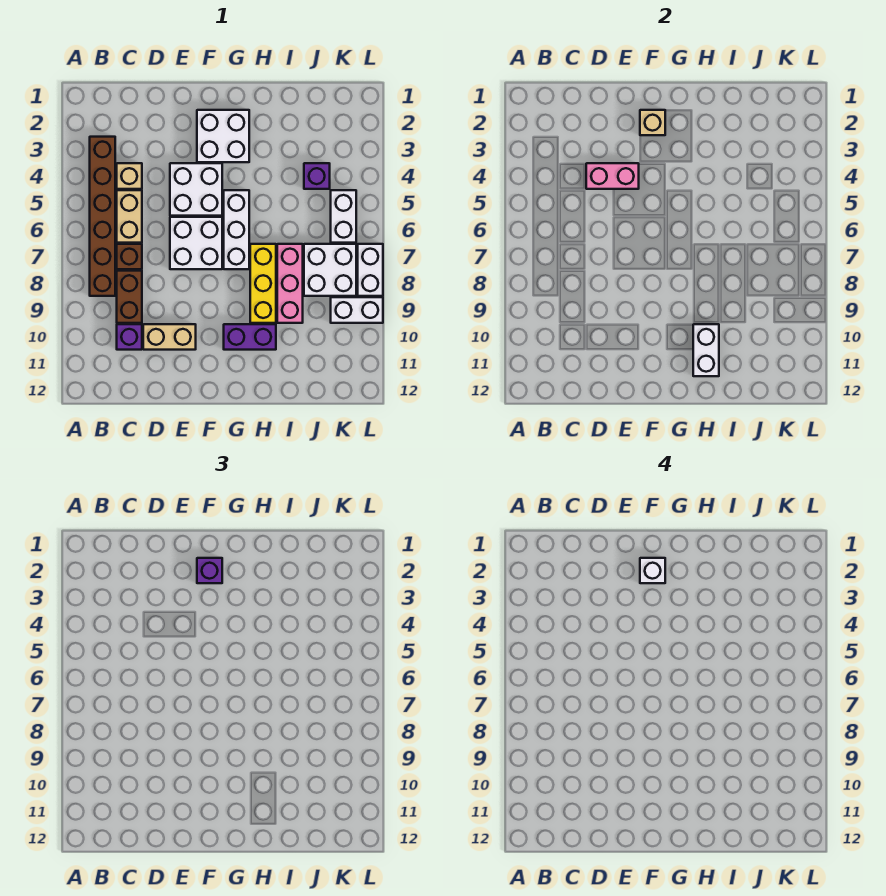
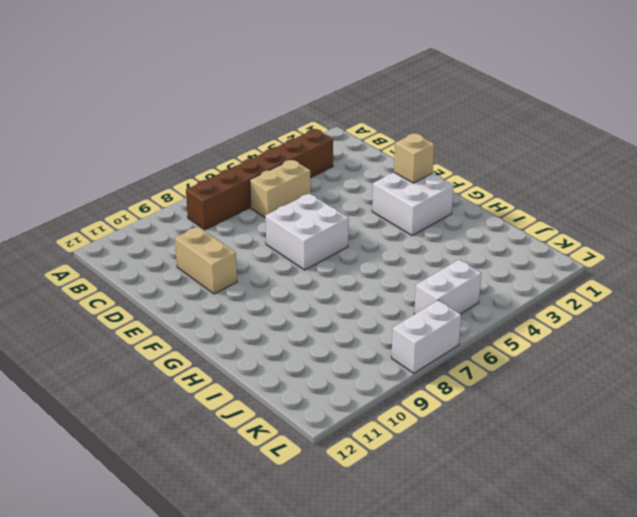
none -> tan brick C4 level 1
none -> brown brick C7 level 1
none -> brown brick C8:C9 level 1

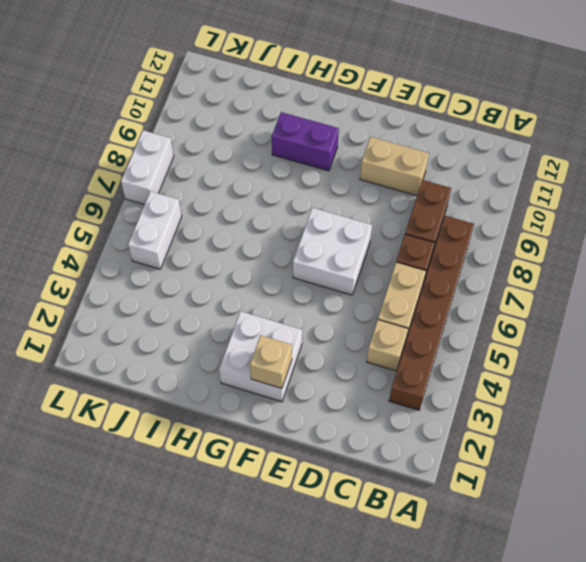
none -> purple brick C10 level 1
none -> white brick E4:F5 level 1
none -> white brick G5:G7 level 1

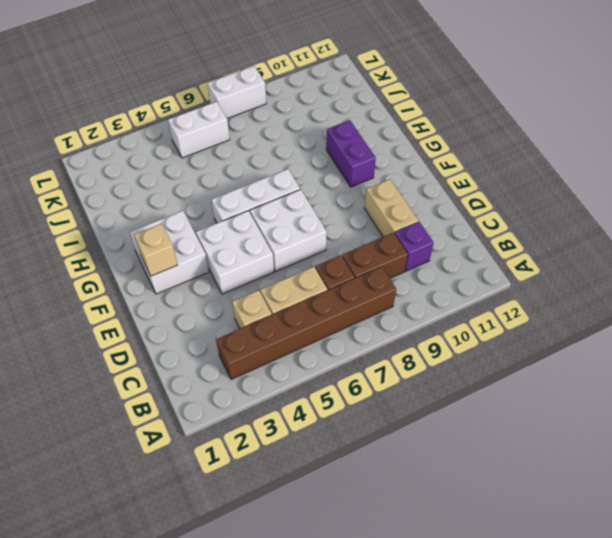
none -> yellow brick H7:H9 level 1
none -> pink brick I7:I9 level 1
none -> purple brick J4 level 1

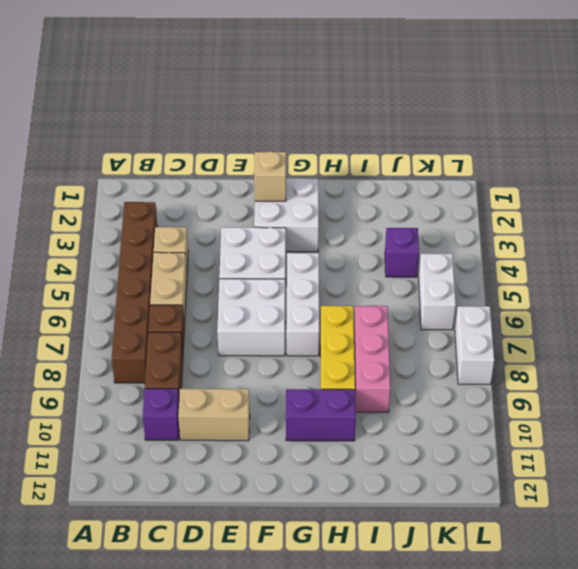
none -> white brick J7:K8 level 1
none -> white brick K9:L9 level 1
none -> pink brick D4:E4 level 2

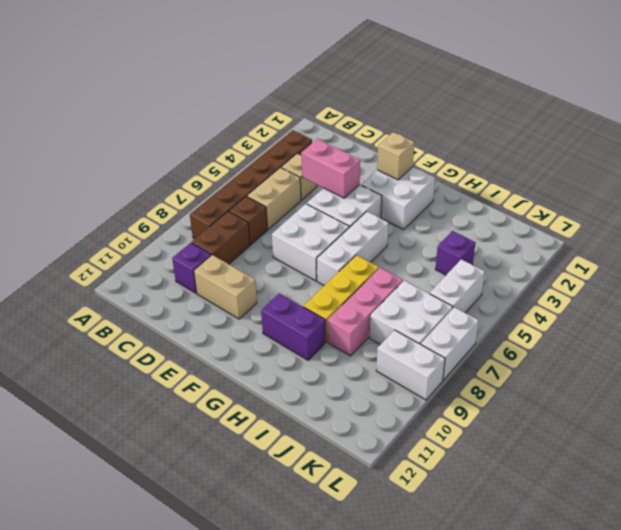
none -> white brick H10:H11 level 2
none -> purple brick F2 level 3
none -> white brick F2 level 4

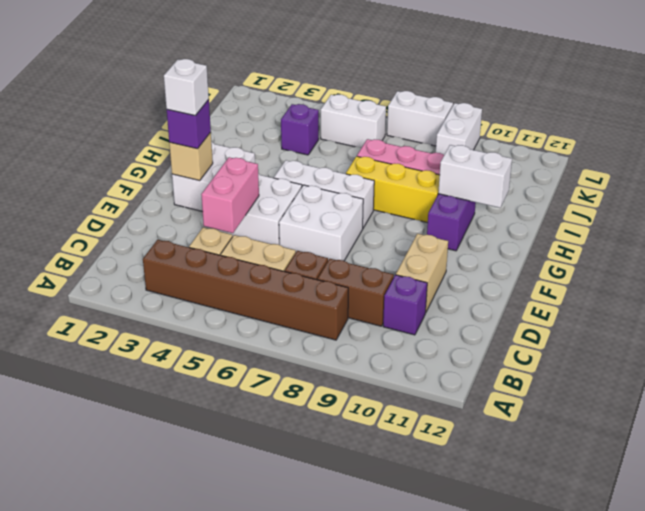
none -> white brick J7:K8 level 1

